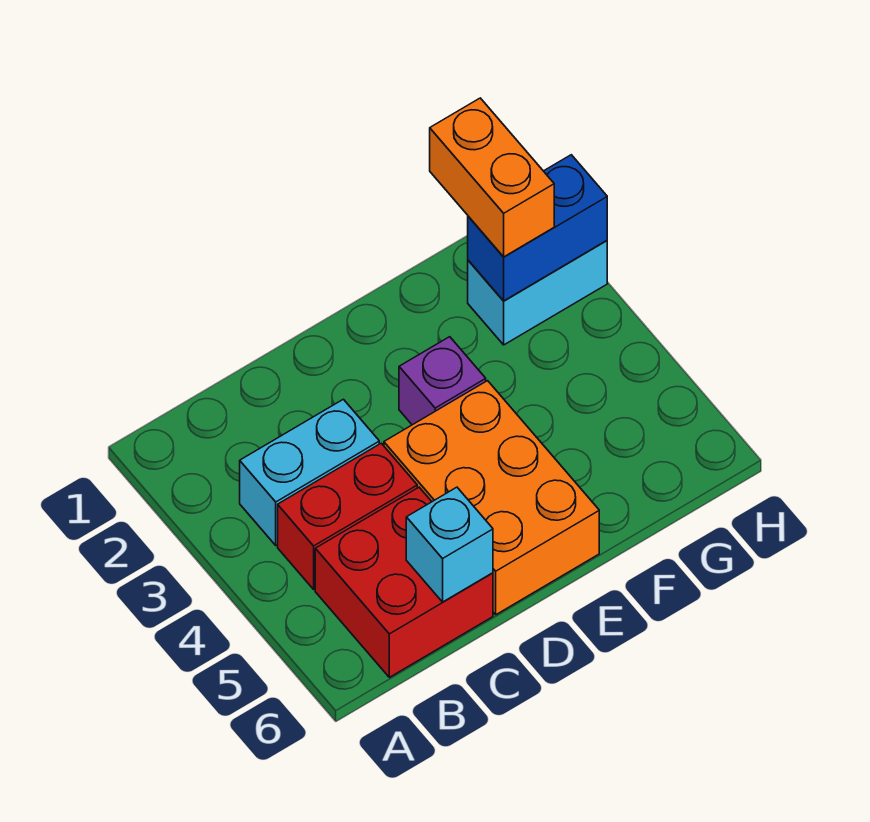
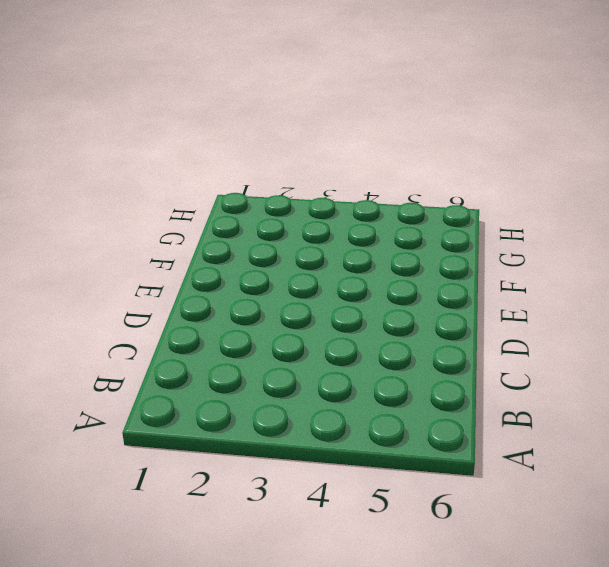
none -> cyan brick B3:C3 level 1
none -> red brick B4:C4 level 1

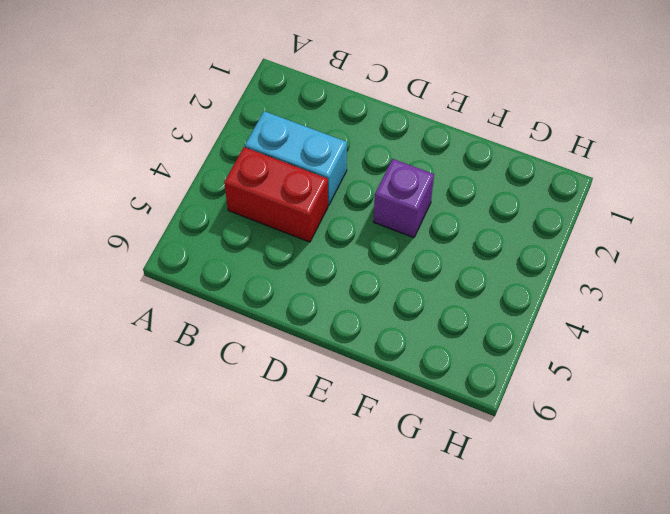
none -> red brick B5:C6 level 1
none -> orange brick D4:E6 level 1

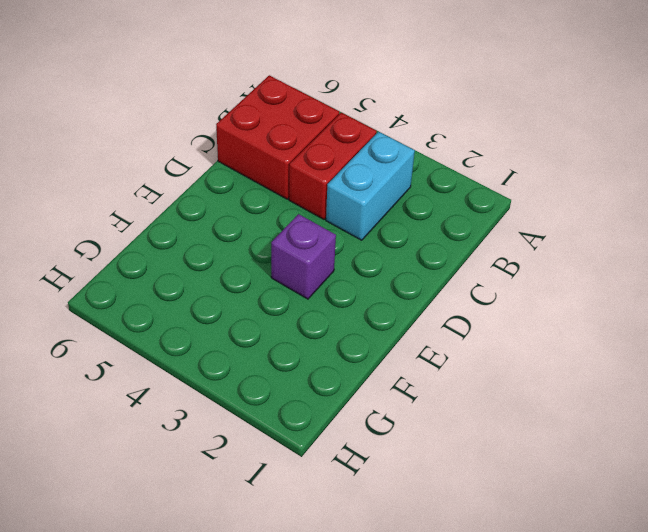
none -> orange brick D4:E6 level 1
none -> cyan brick G2:H2 level 1

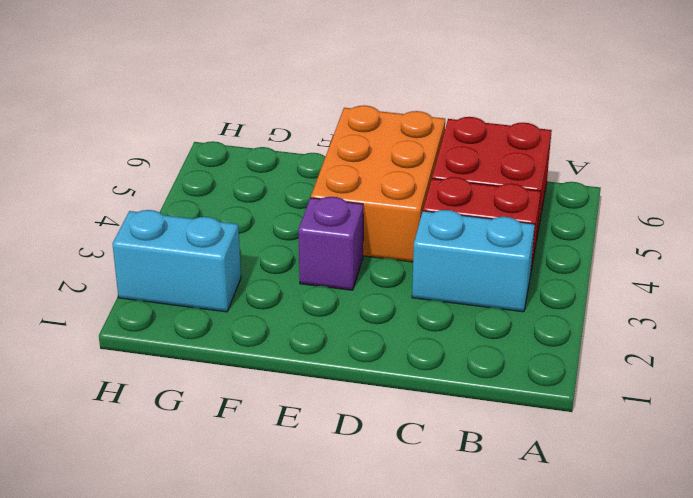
none -> cyan brick C6 level 2
none -> blue brick G2:H2 level 2

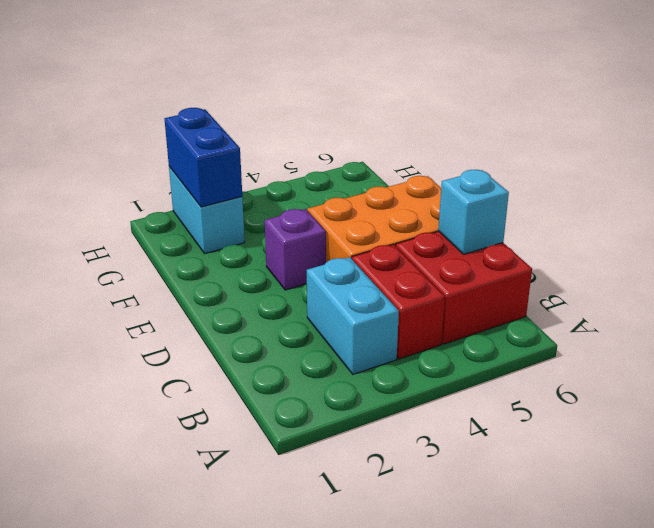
none -> orange brick G1:G2 level 3

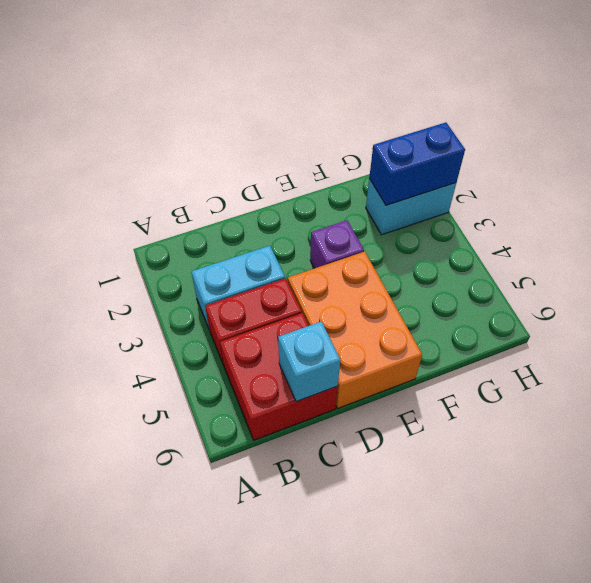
none -> orange brick G1:G2 level 3

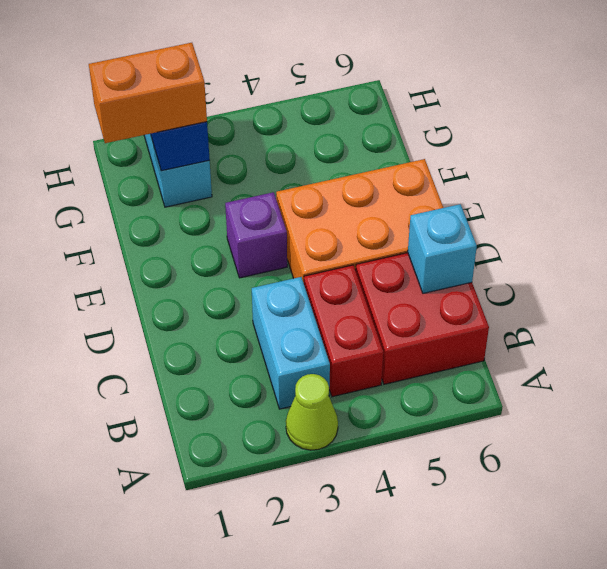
lime cone A3 level 1 -> none

